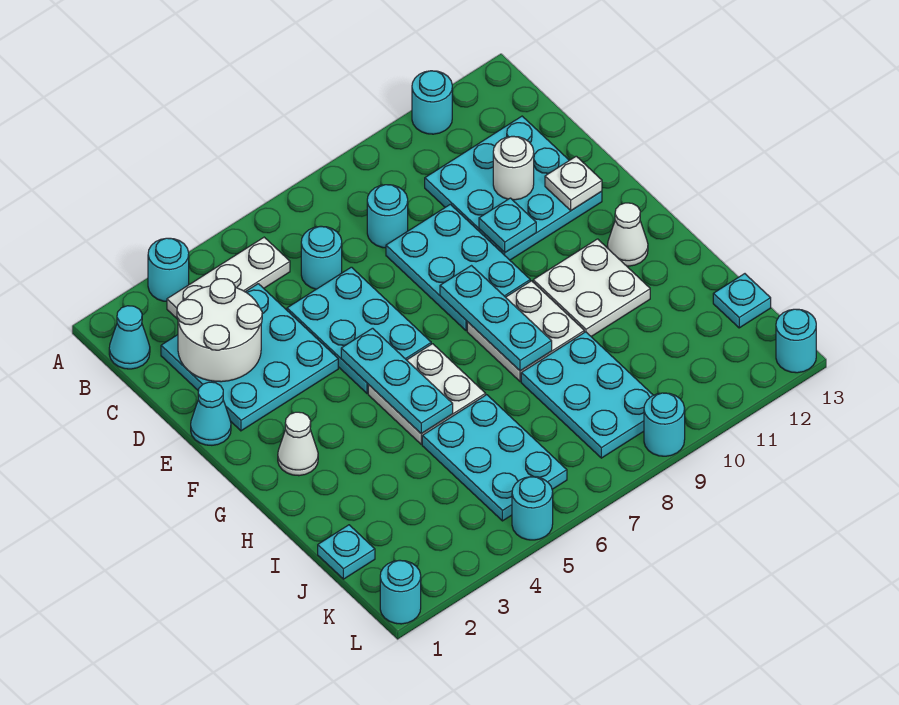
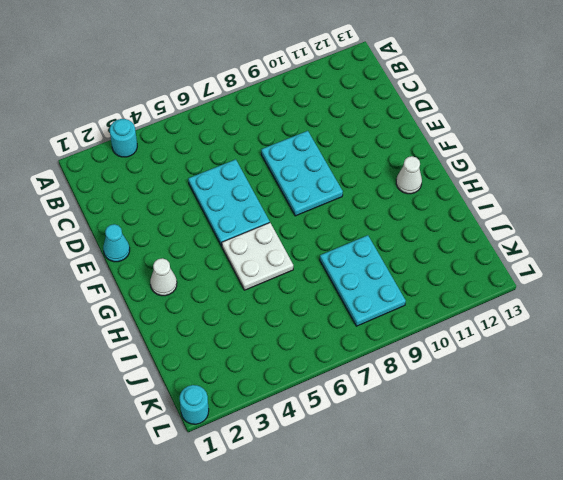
none -> cyan round brick A11 level 1
none -> cyan cone B1 level 1
none -> white plate B3:B5 level 1
none -> cyan plate C2:E4 level 1

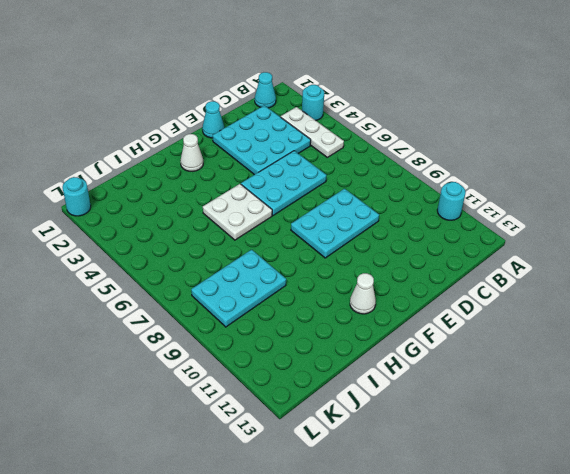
none -> cyan round brick C6 level 1
none -> cyan round brick C8 level 1
none -> cyan plate C10:E12 level 1
none -> white plate G8:H9 level 1

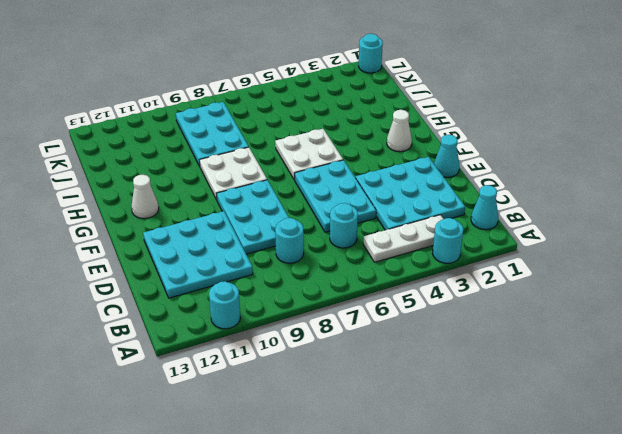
none -> white plate G10:H11 level 1
none -> cyan plate I5:K6 level 1
none -> cyan plate J1 level 1
none -> cyan plate J13 level 1

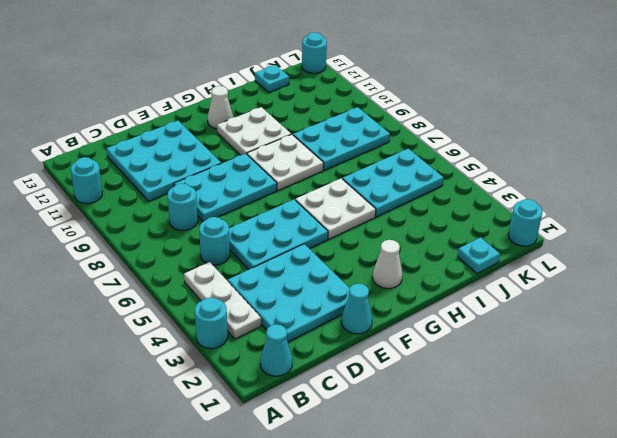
none -> cyan round brick L5 level 1
none -> cyan round brick L9 level 1
none -> white round brick C2:D3 level 2
none -> white round brick D11 level 2

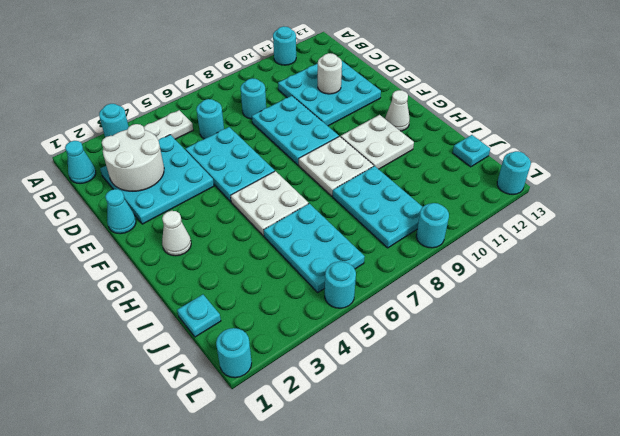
none -> cyan plate E10 level 2
none -> white plate E12 level 2
none -> cyan plate F5:H5 level 2
none -> cyan plate F8:H8 level 2

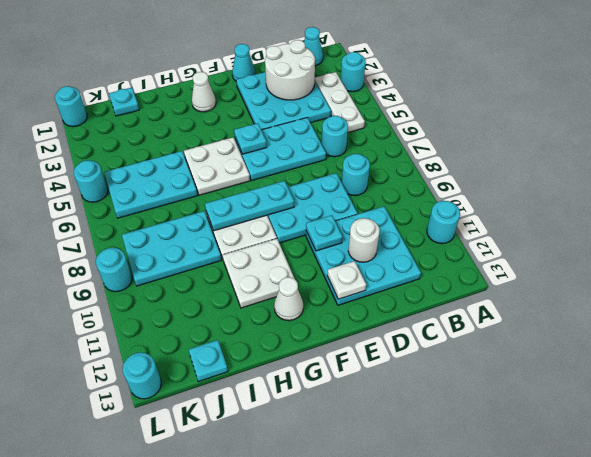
cyan plate F5 level 2 -> cyan plate F5:H5 level 2

